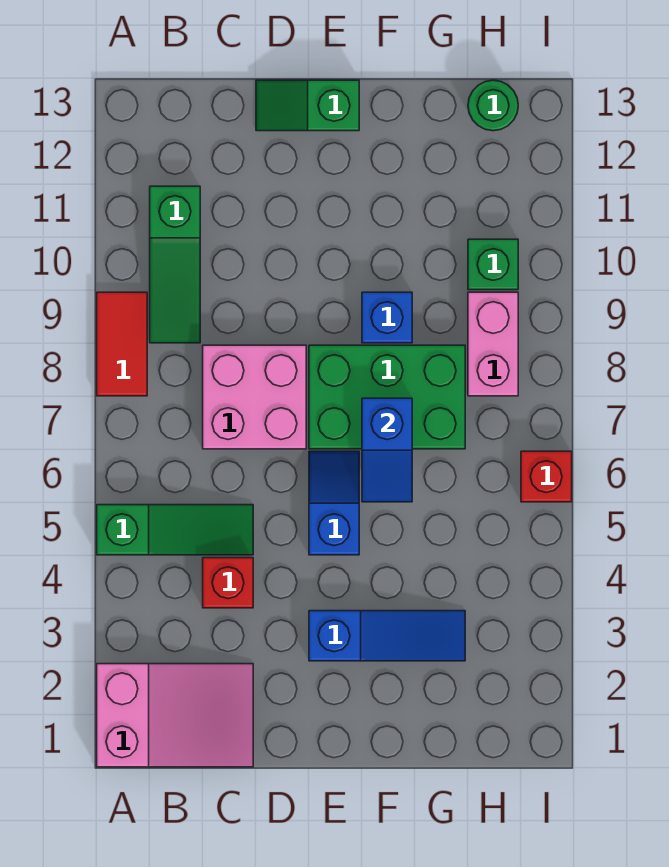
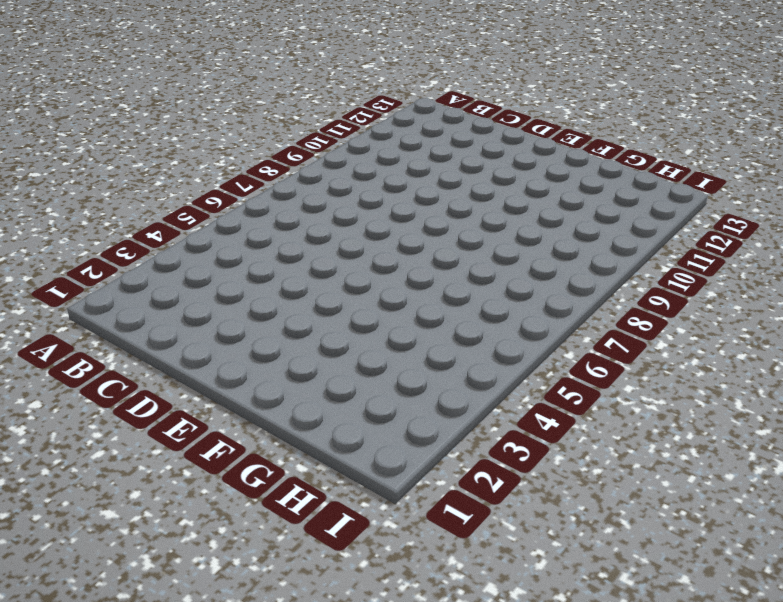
none -> pink slope A1:C2 level 1 top A
none -> green slope A5:C5 level 1 top A
none -> red tile A8:A9 level 1

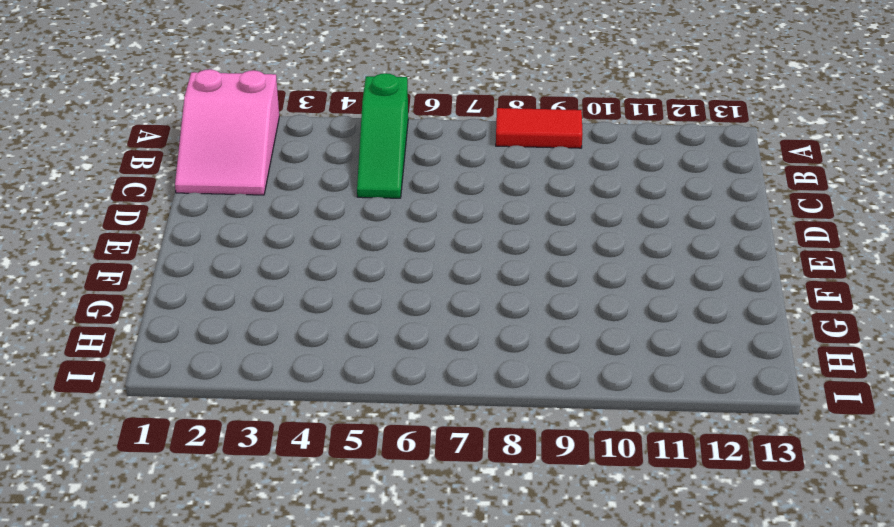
none -> green slope B9:B11 level 1 top 11
none -> red brick C4 level 1
none -> pink brick C7:D8 level 1

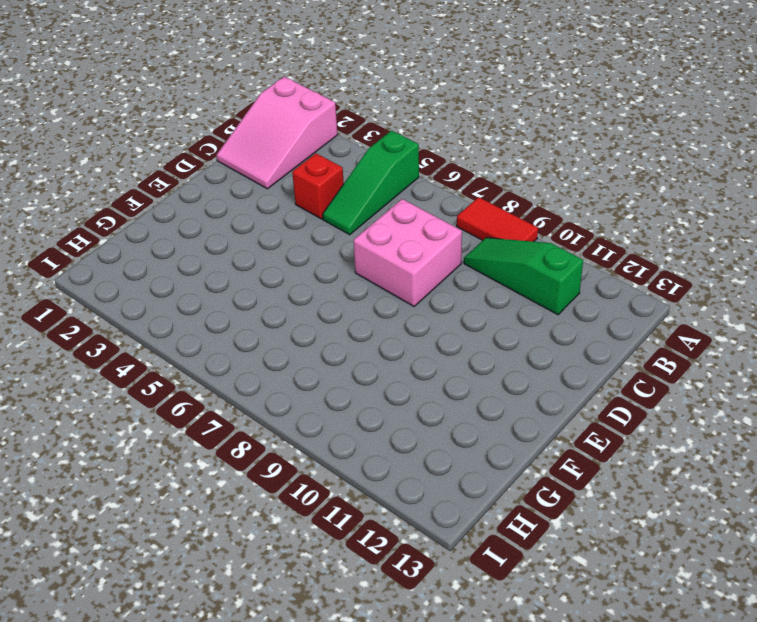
none -> green slope D13:E13 level 1 top E
none -> blue slope E3:G3 level 1 top E
none -> blue slope E5:E6 level 1 top 5

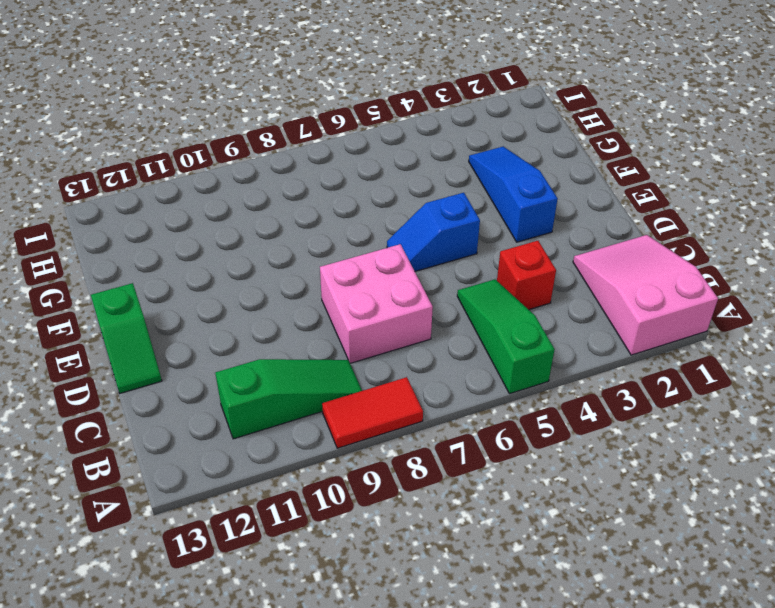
none -> green brick E7:G8 level 1
none -> blue brick F9 level 1
none -> pink brick H8:H9 level 1

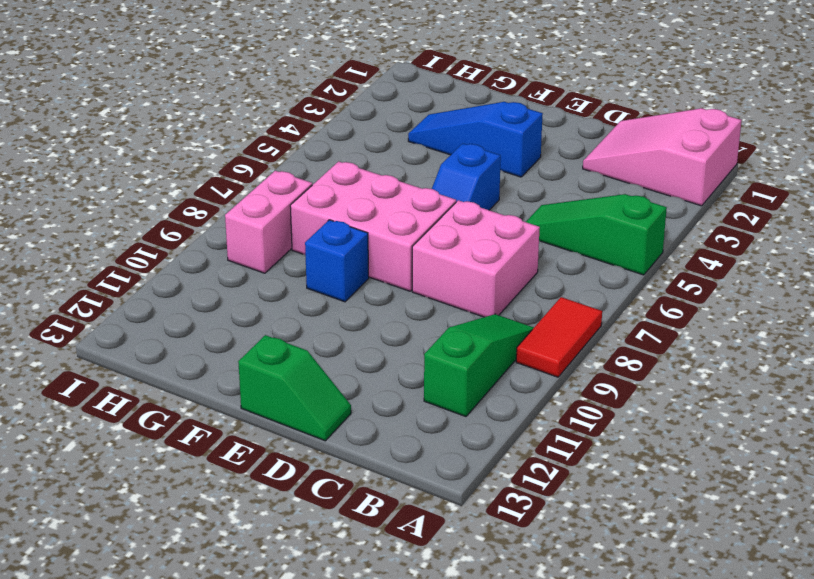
pink brick E7:G8 level 1 -> green brick E7:G8 level 1
none -> red brick C4 level 1
none -> green brick H10 level 1
none -> green round brick H13 level 1

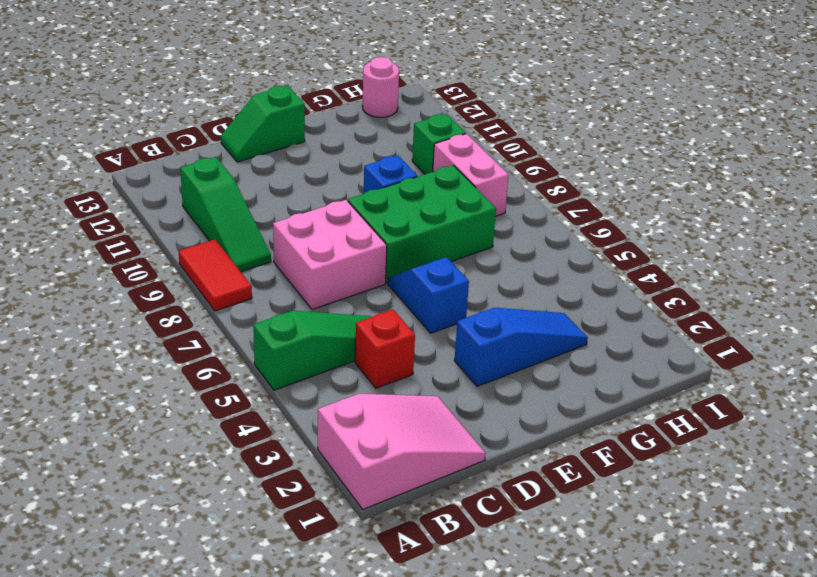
pink round brick H13 level 1 -> green round brick H13 level 1
none -> red brick I6 level 1
none -> blue slope F6:F7 level 2 top 7

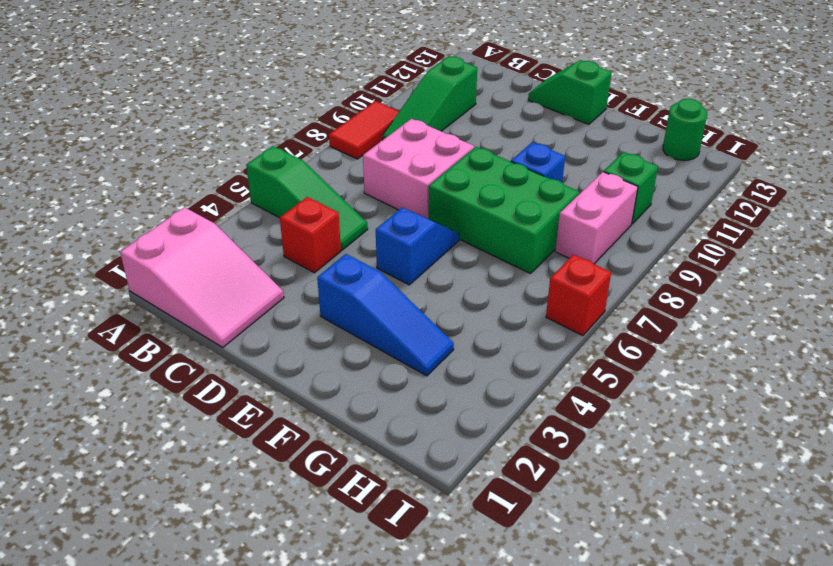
none -> blue slope F6:F7 level 2 top 7

